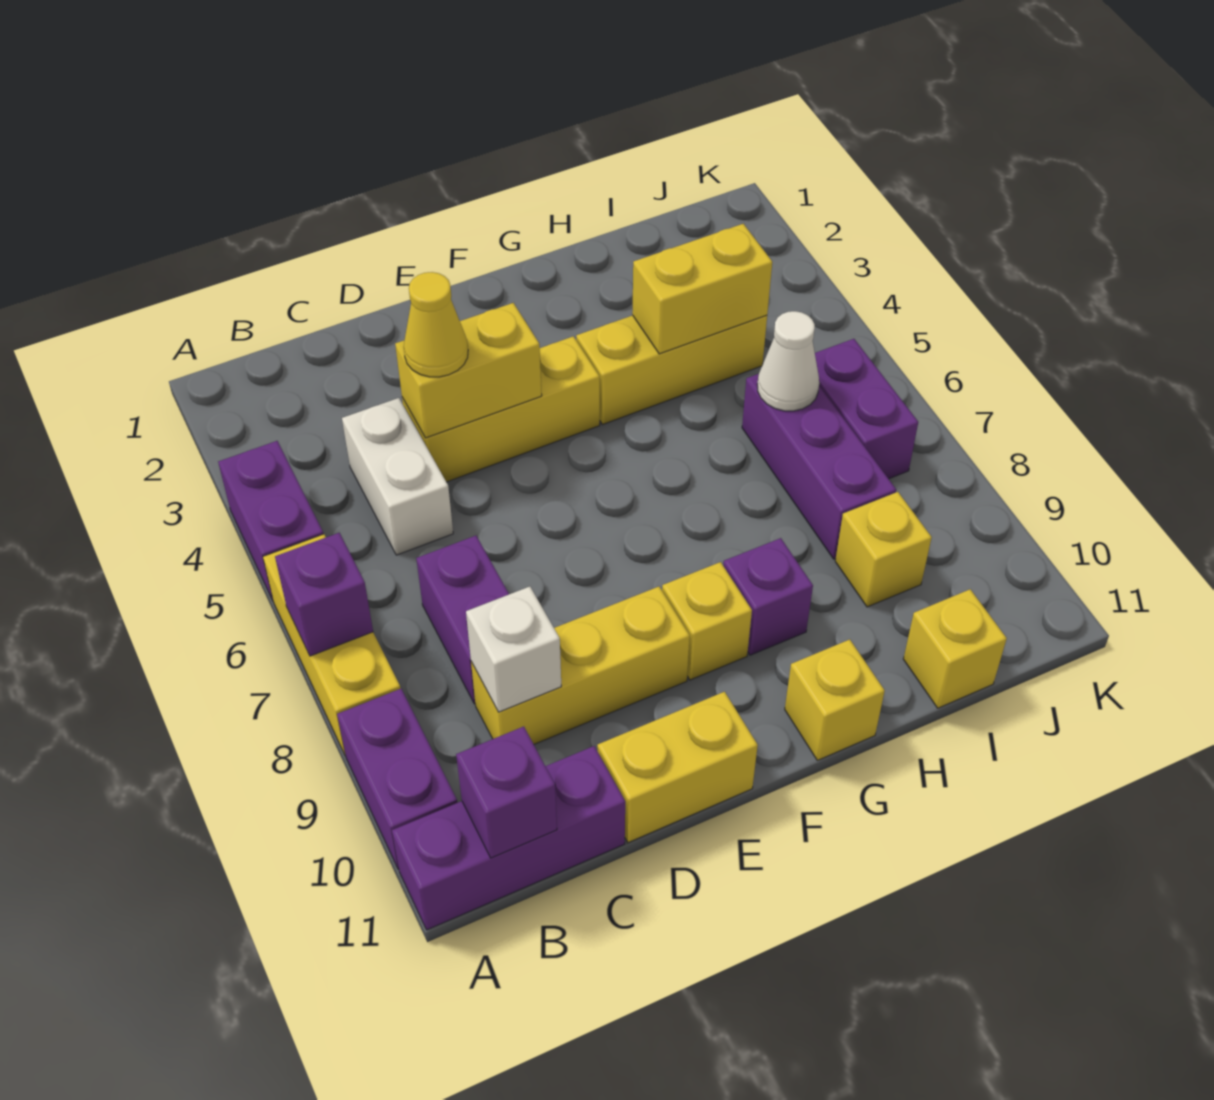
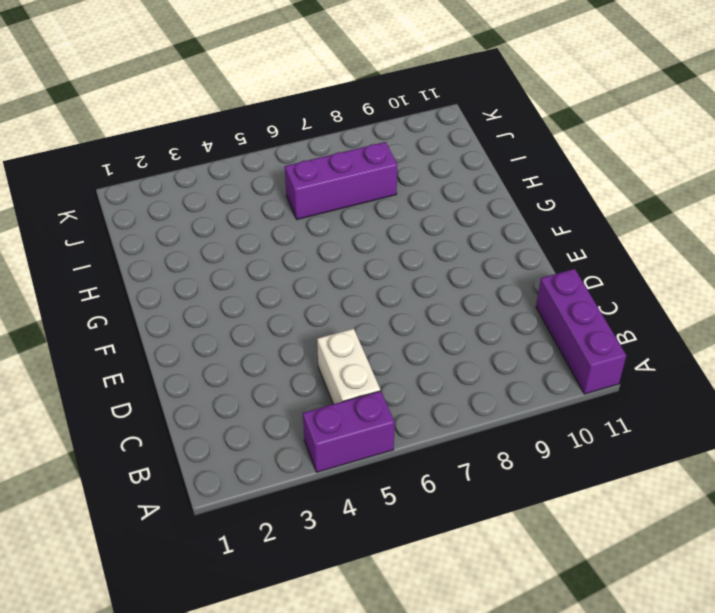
white brick B5:C5 level 1 -> white brick C4:C5 level 1
none -> yellow brick A6:A8 level 1
none -> purple brick A9:A10 level 1
none -> purple brick C7:C8 level 1

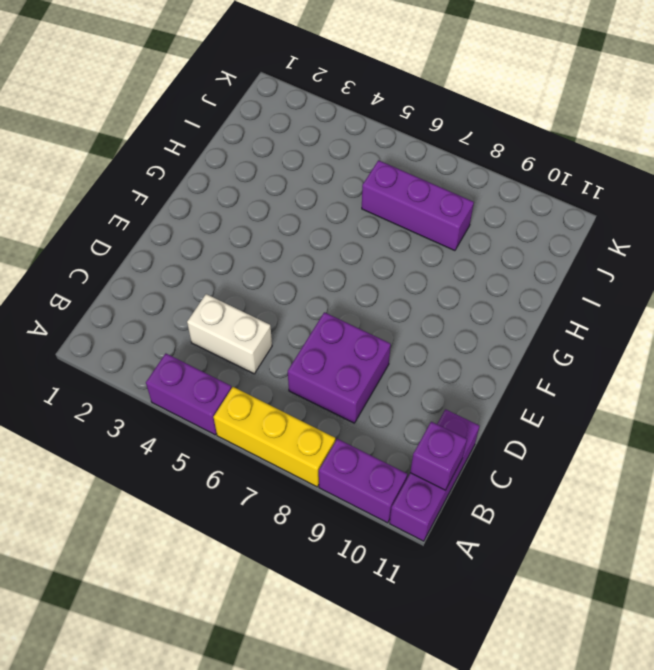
purple brick C7:D8 level 1 -> purple brick C7:C8 level 1
none -> yellow brick C9:E9 level 1
none -> yellow brick D4:F4 level 1
none -> yellow brick D11:E11 level 1

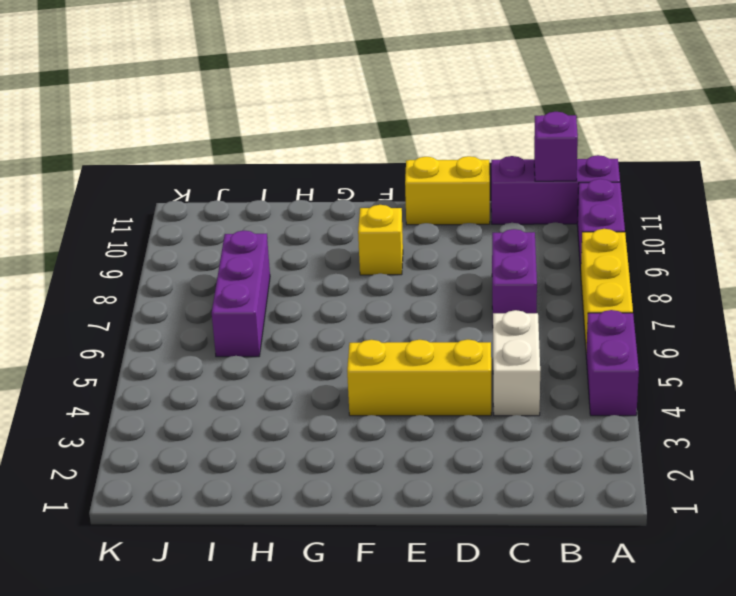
none -> yellow brick C9:E9 level 1
none -> yellow brick G4:I4 level 1
none -> purple brick G9 level 1

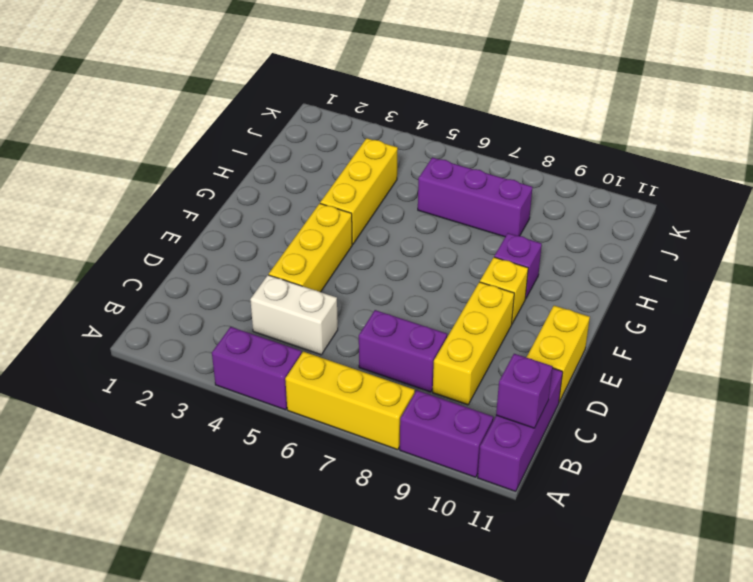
none -> yellow brick G11 level 1
none -> yellow brick I9 level 1
none -> yellow brick I11 level 1

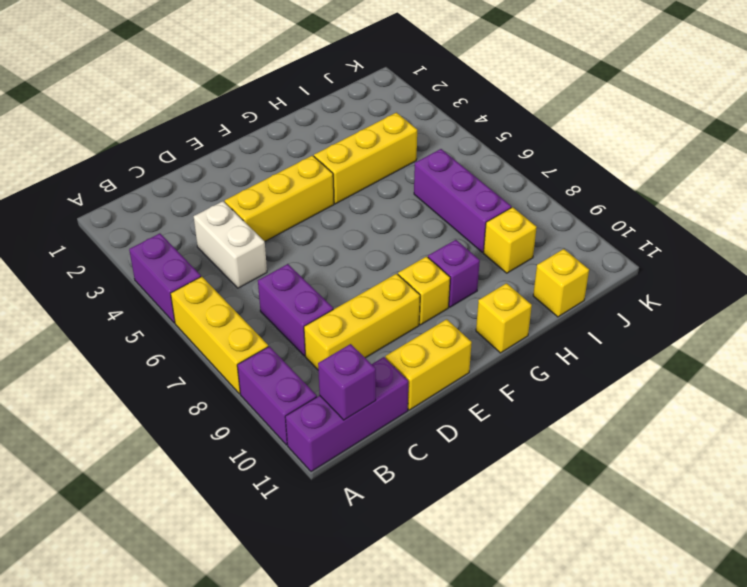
none -> purple brick J6:J7 level 1
none -> purple brick A7 level 2
none -> white brick C9 level 2

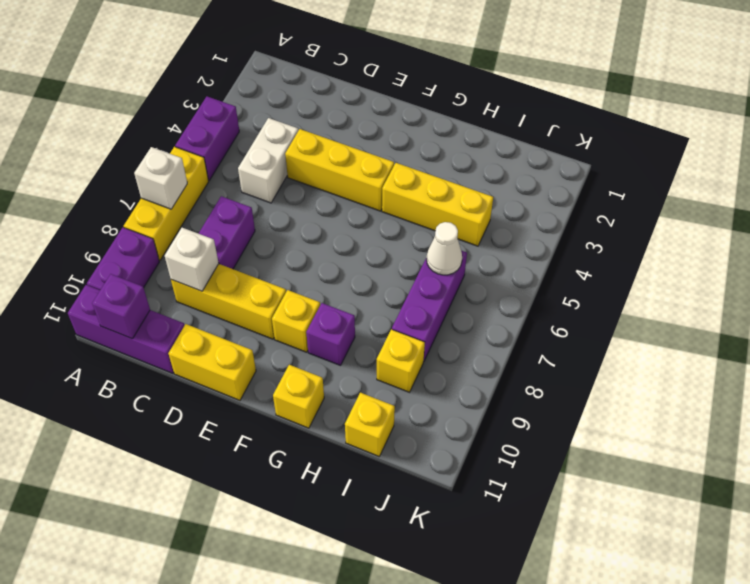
white brick A7 level 2 -> purple brick A7 level 2
none -> purple brick J6:J7 level 1
none -> yellow brick D4:E4 level 2
none -> yellow brick H4:I4 level 2

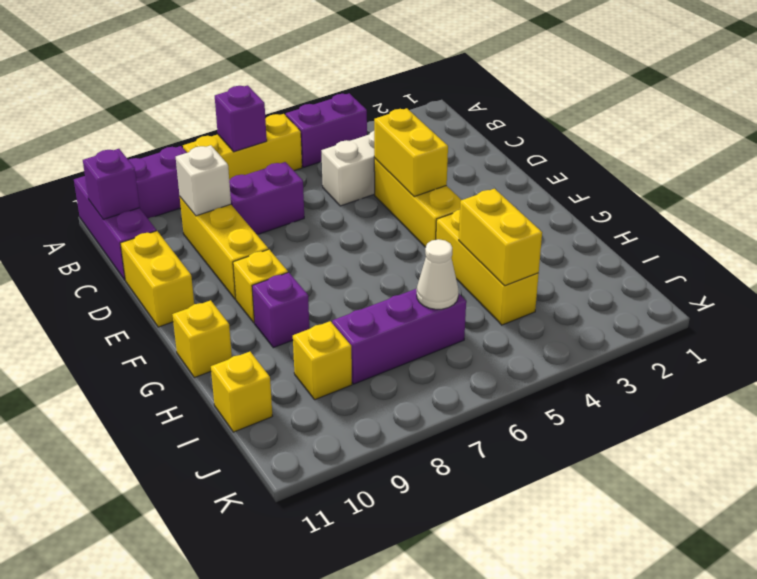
none -> purple brick J6:J7 level 1
none -> yellow cone D4 level 3

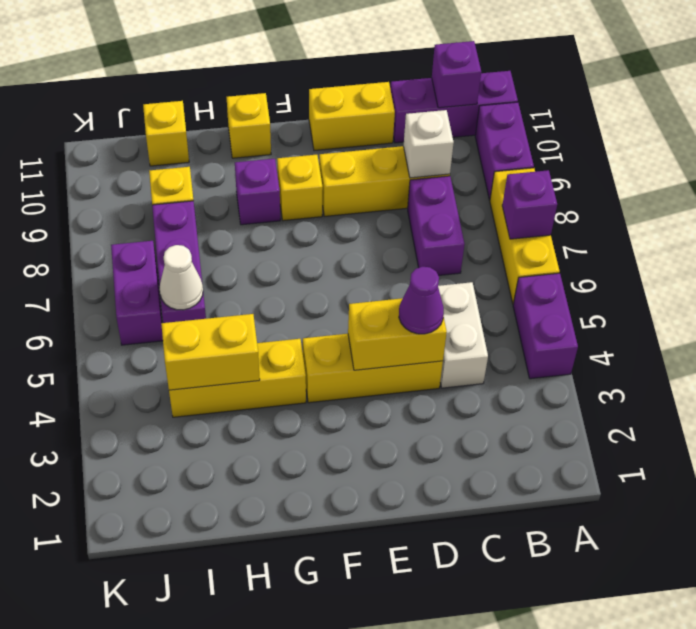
purple cone D4 level 3 -> yellow cone D4 level 3

